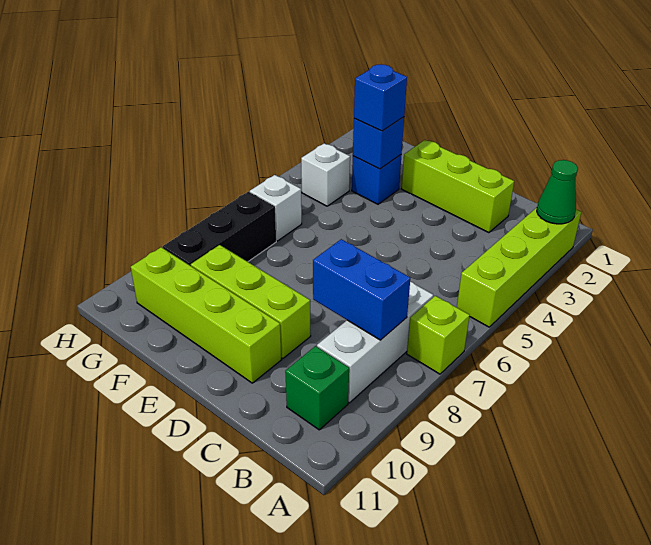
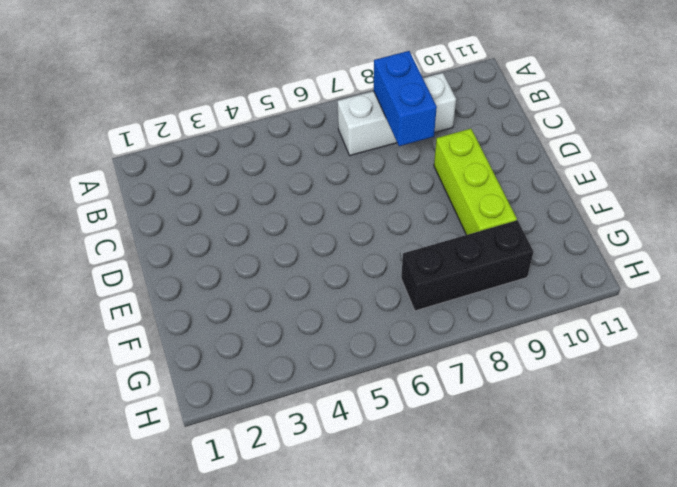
none -> lime brick A2:A5 level 1
none -> lime brick A7 level 1
none -> green brick B10 level 1

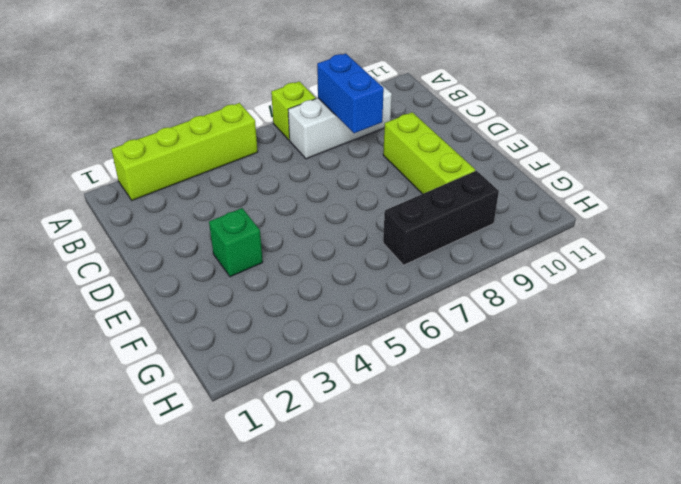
green brick E3 level 1 -> green brick B10 level 1
none -> lime brick C2:E2 level 1
none -> lime brick D10:G10 level 1
none -> blue brick F3 level 1

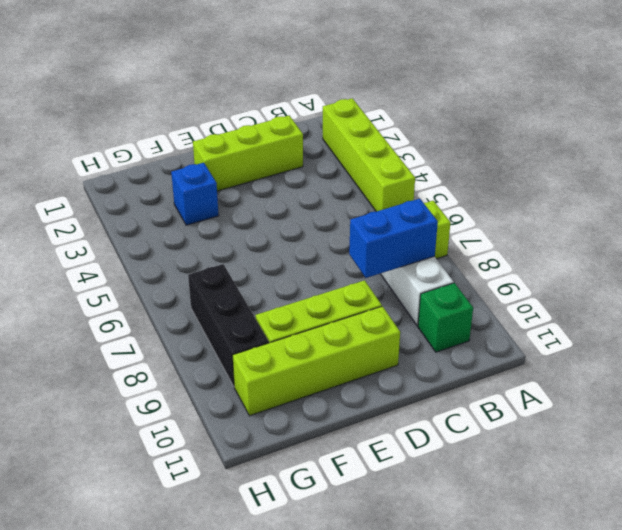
none -> white brick G4 level 1
none -> white brick G6 level 1
none -> green cone A2 level 2

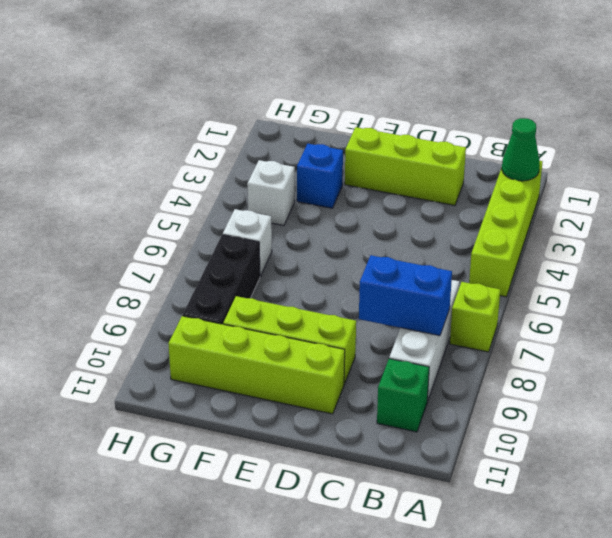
none -> blue brick F3 level 2
none -> blue brick F3 level 3

